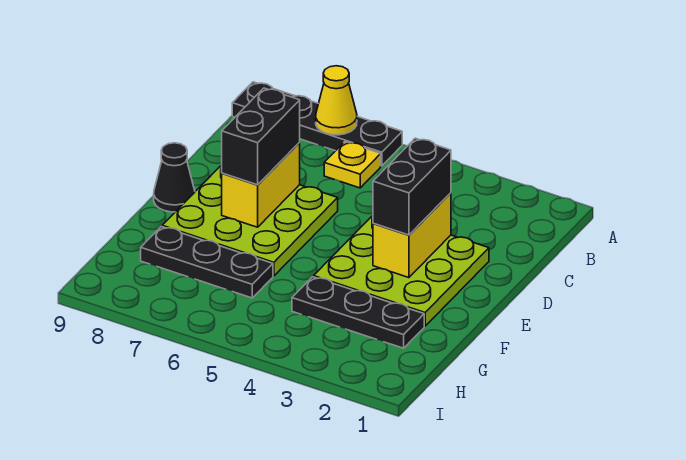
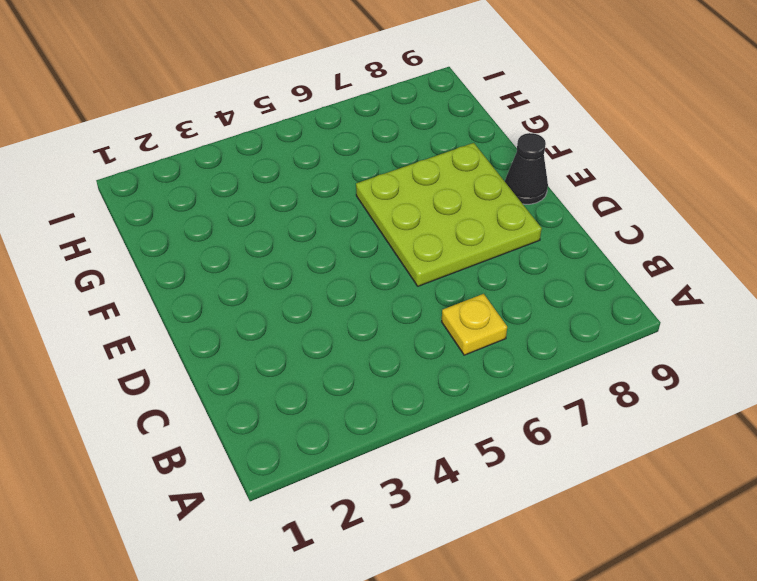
none -> black plate A6:A9 level 1
none -> lime plate D2:F4 level 1
none -> black plate G2:G4 level 1

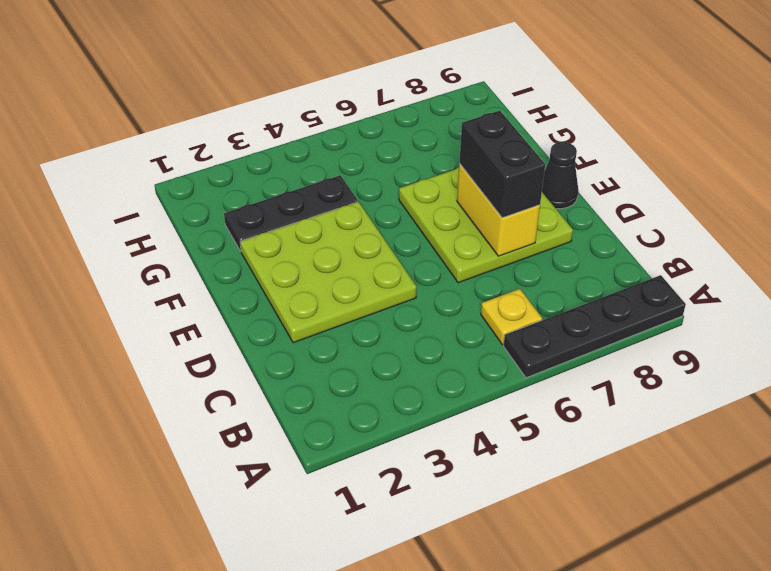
none -> black plate G6:G8 level 1
none -> yellow cone A7 level 2
none -> yellow brick D3:E3 level 2

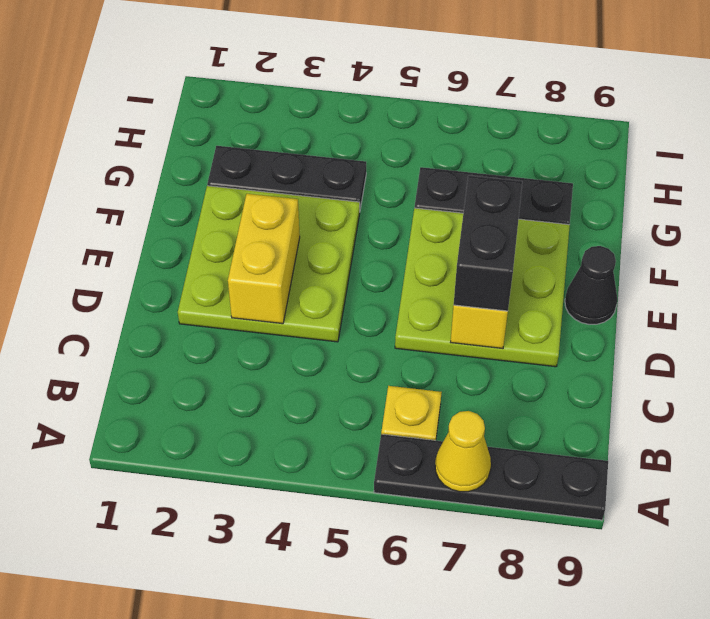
none -> black brick D3:E3 level 3

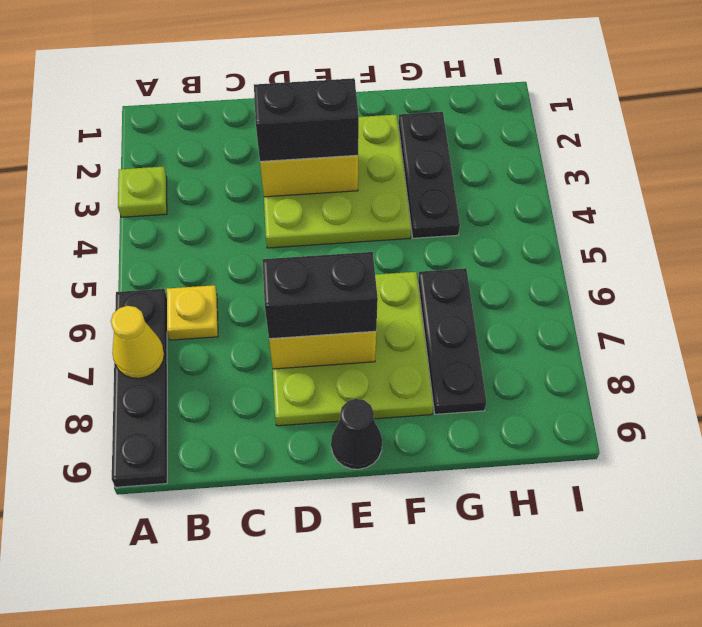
lime plate A3 level 1 -> none

